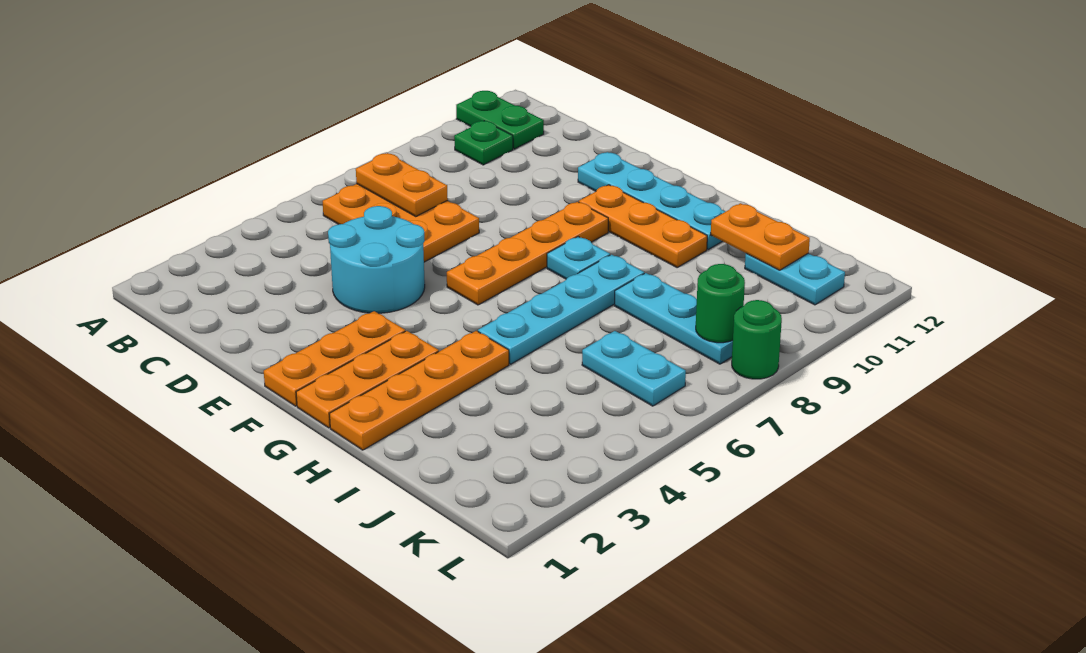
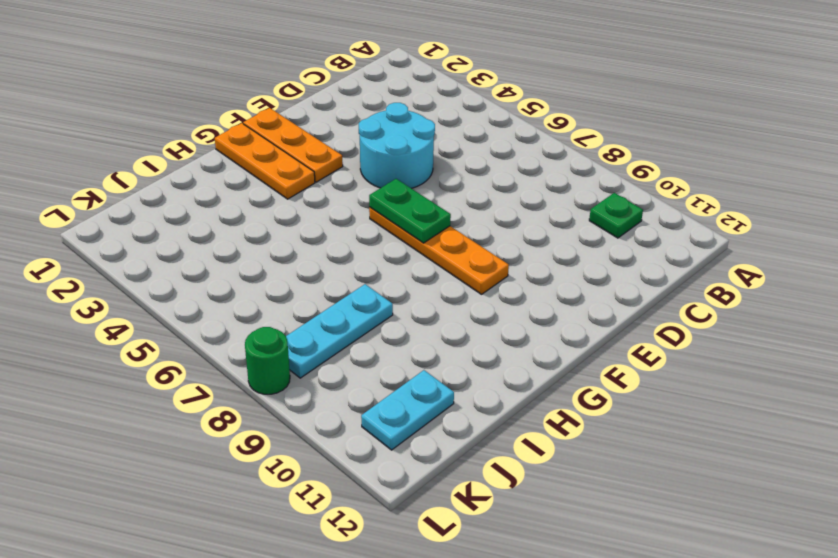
green plate F6:F7 level 2 -> green plate A11:B11 level 1
none -> orange plate B6:D7 level 1
none -> cyan plate E11:H11 level 1
none -> orange plate F10:H10 level 1

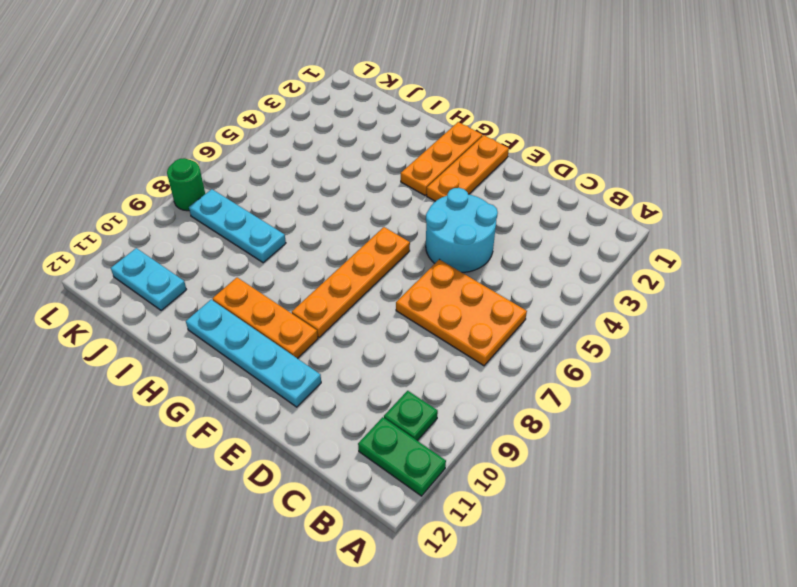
none -> cyan plate G8 level 1
none -> orange plate H1:H4 level 1
none -> cyan plate H5:H8 level 1

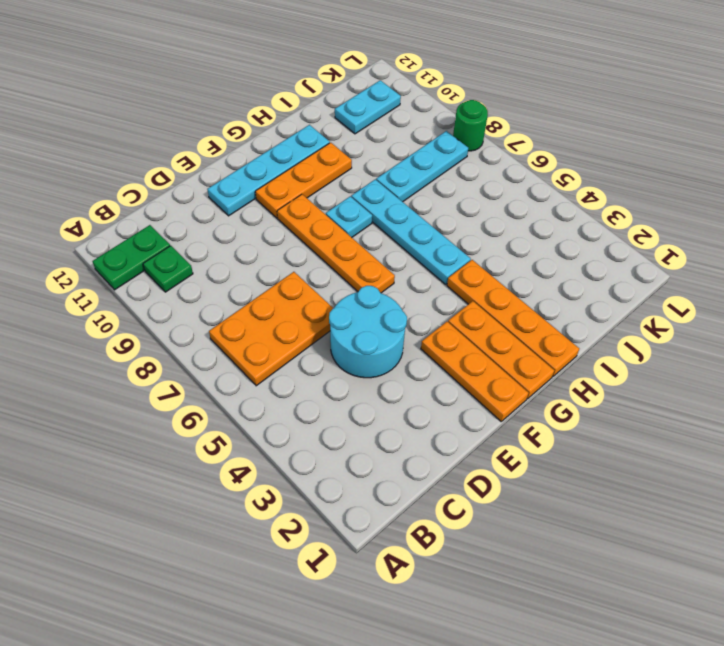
none -> cyan plate J6:K6 level 1
none -> orange plate B7:C7 level 2
none -> orange plate I11:J11 level 2

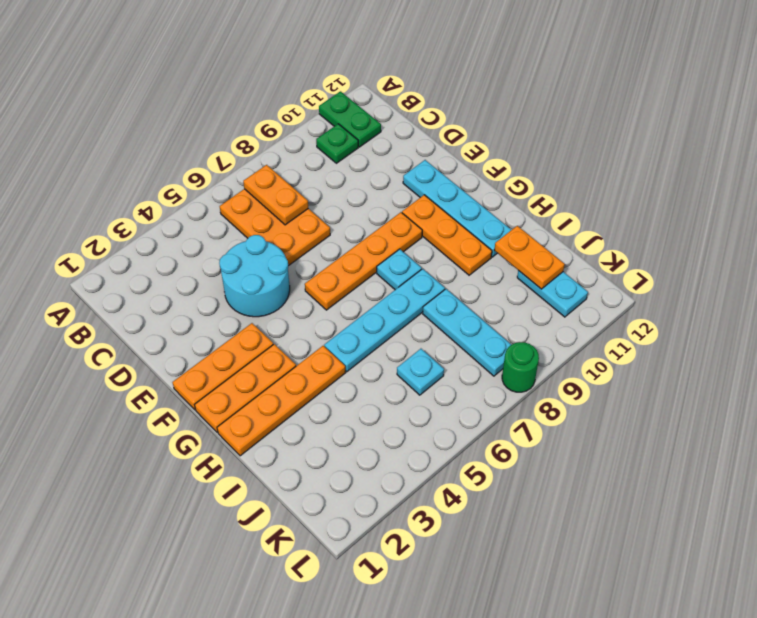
cyan plate J6 level 1 -> cyan plate J6:K6 level 1
none -> green round brick K8 level 2

